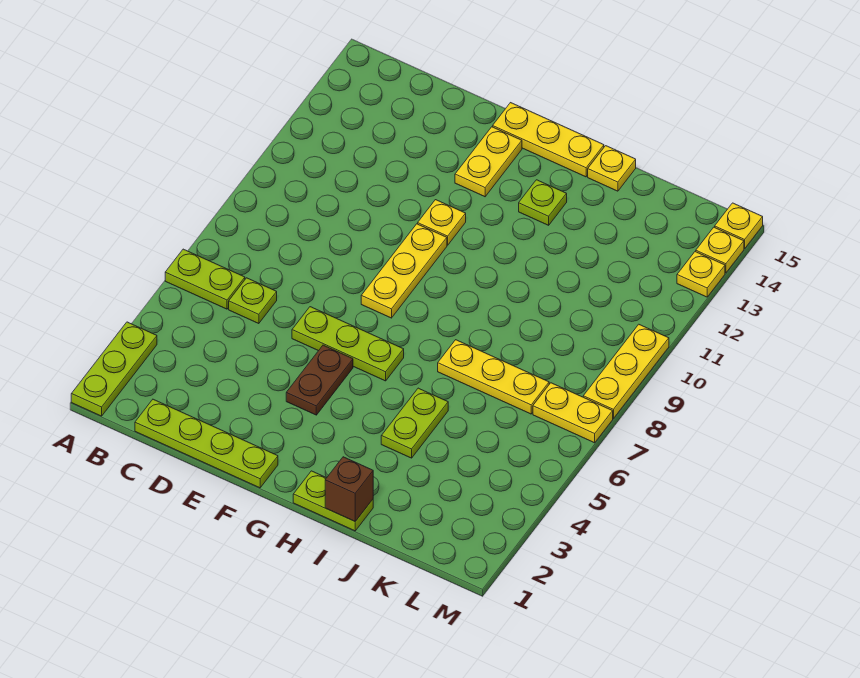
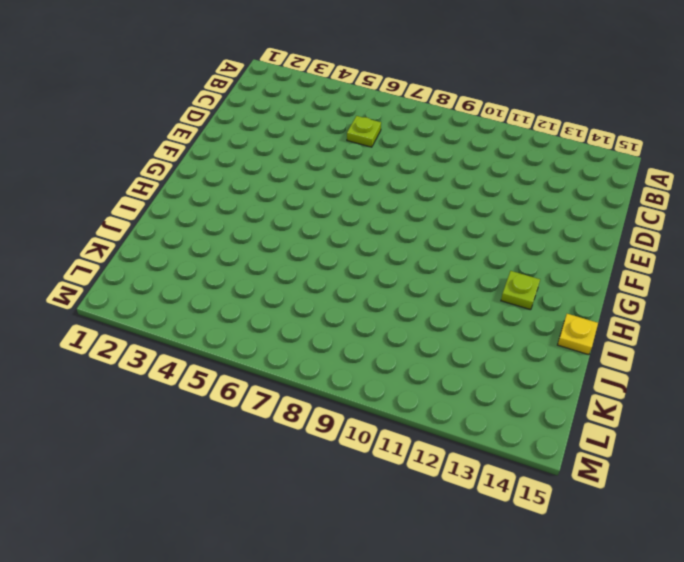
none -> lime plate A1:A3 level 1
none -> lime plate A6:B6 level 1
none -> lime plate C1:F1 level 1

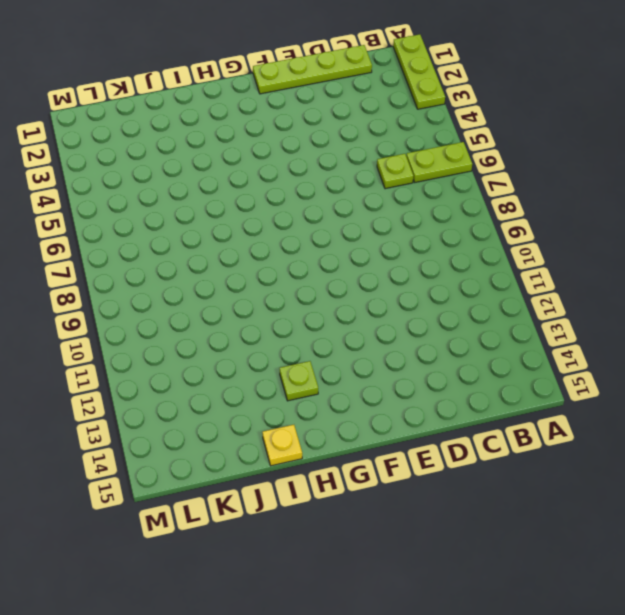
none -> lime plate E6:G6 level 1
none -> brown plate F4:F5 level 1
none -> yellow plate F8:F10 level 1

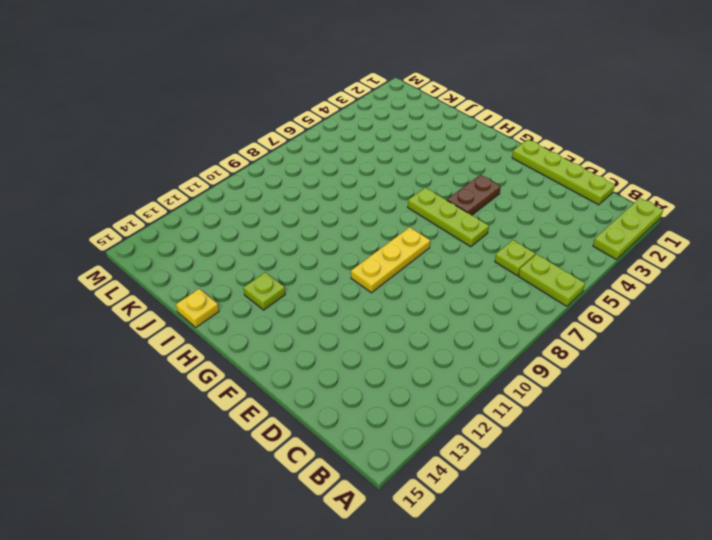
none -> yellow plate F11 level 1
none -> yellow plate F13:F14 level 1
none -> yellow plate F15:H15 level 1

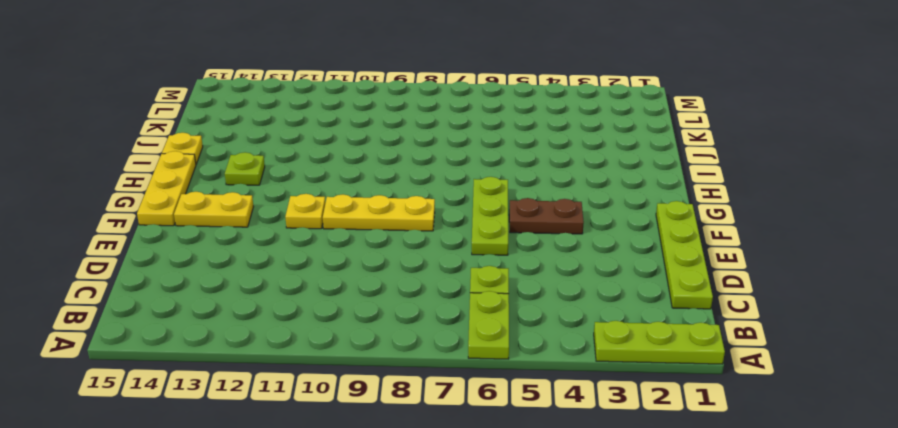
none -> lime plate H1:I1 level 1
none -> lime plate I4:I5 level 1
none -> yellow plate I7:K7 level 1

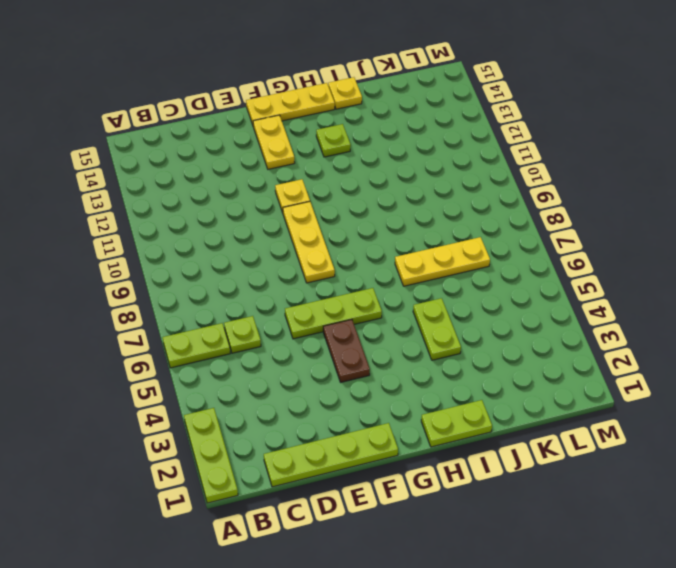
none -> yellow plate L7:M7 level 1
none -> yellow plate M8:M10 level 1
none -> yellow plate M13 level 1

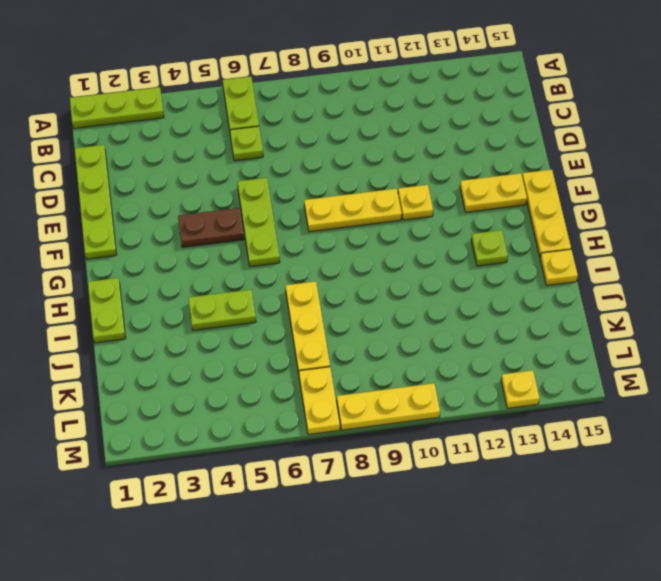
none -> yellow plate M14 level 1
none -> yellow plate M15 level 1
none -> brown brick I1 level 2

